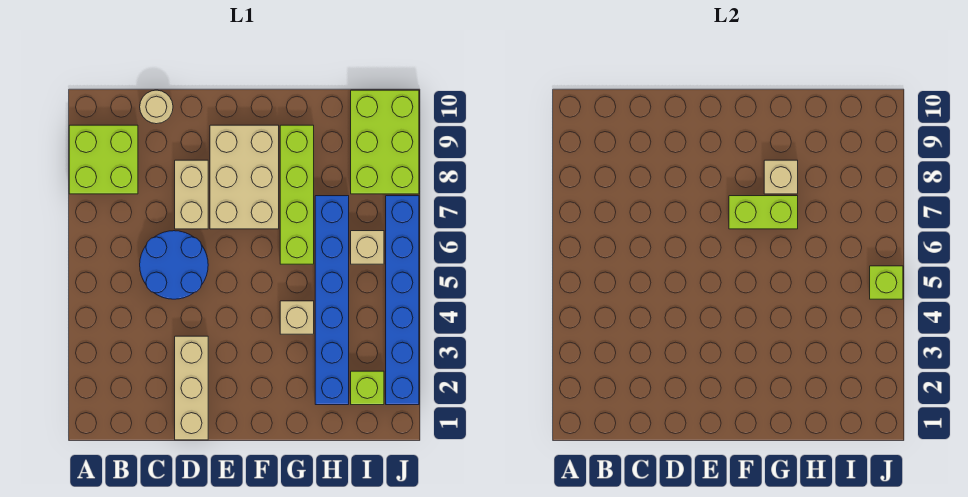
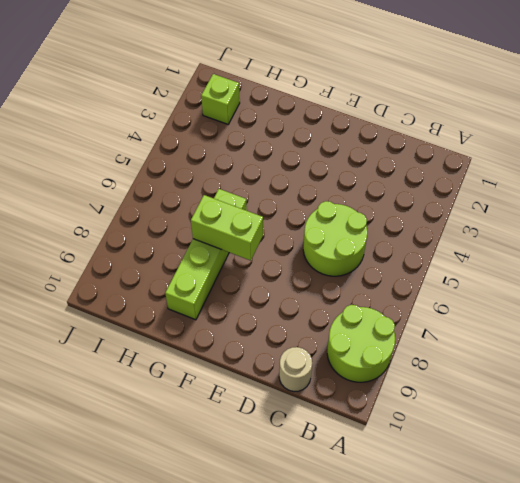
lime round brick A8:B9 level 1 -> lime brick A8:B9 level 1
lime round brick C5:D6 level 1 -> blue round brick C5:D6 level 1
none -> tan brick D1:D3 level 1
none -> tan brick D7:D8 level 1
none -> tan brick E7:F9 level 1

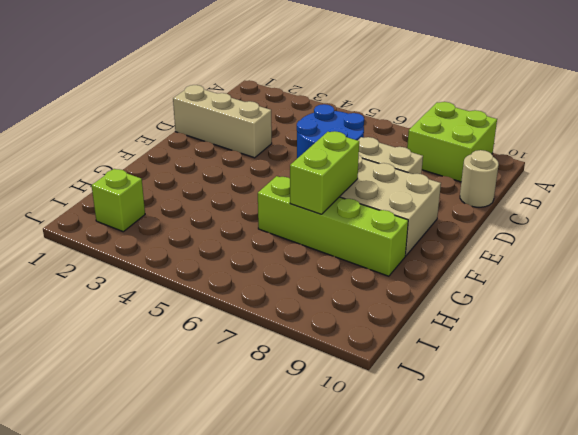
none -> tan brick G4 level 1
none -> blue brick H2:H7 level 1
none -> tan brick I6 level 1

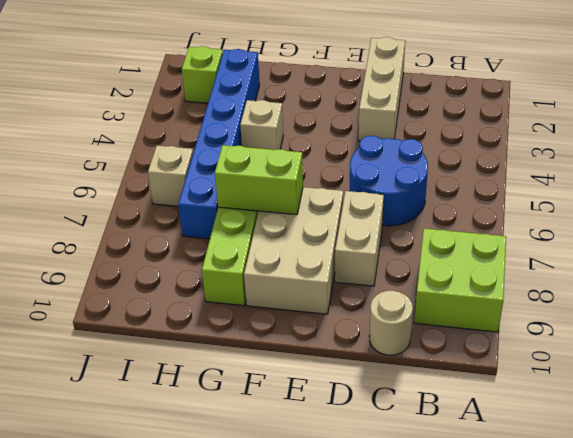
none -> lime brick I8:J10 level 1
none -> blue brick J2:J7 level 1
none -> tan brick G8 level 2

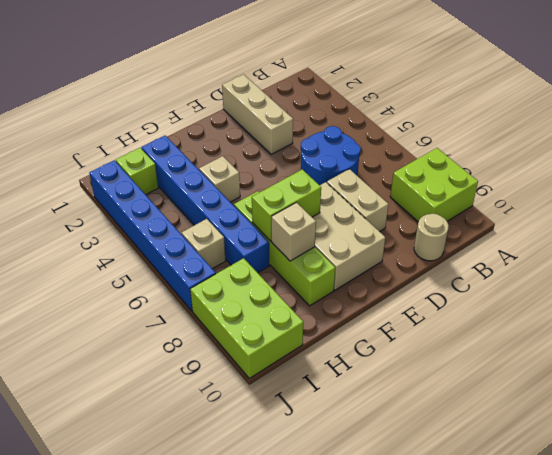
none -> lime brick J5 level 2

